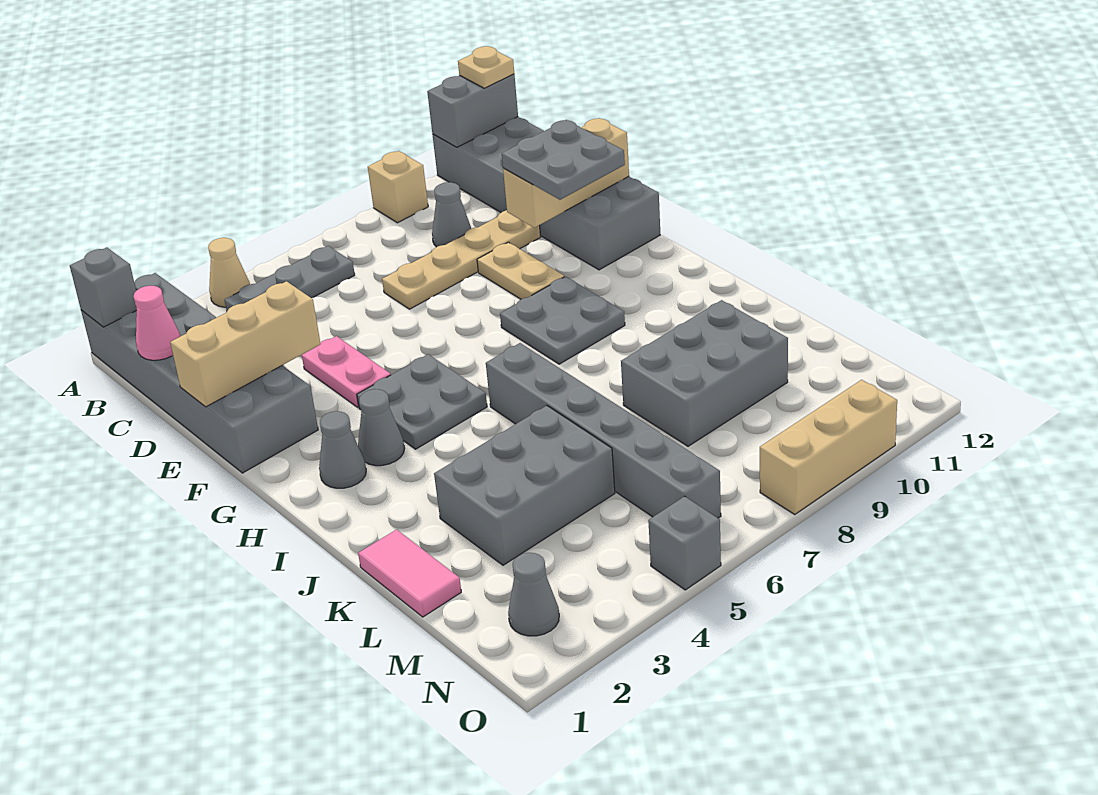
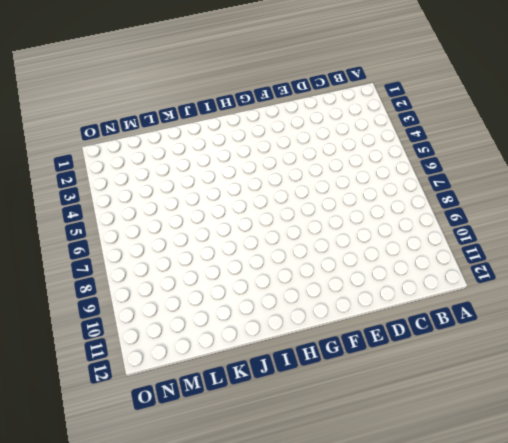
none -> grey brick A1:F2 level 1
none -> tan cone A4 level 1
none -> tan brick A9 level 1

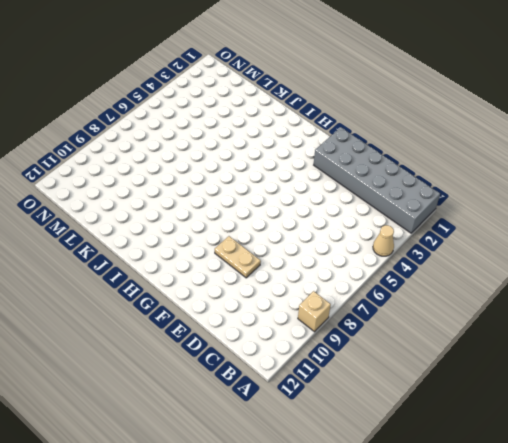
none -> grey brick A11:F12 level 1
none -> grey plate B4:B6 level 1
none -> grey cone C9 level 1

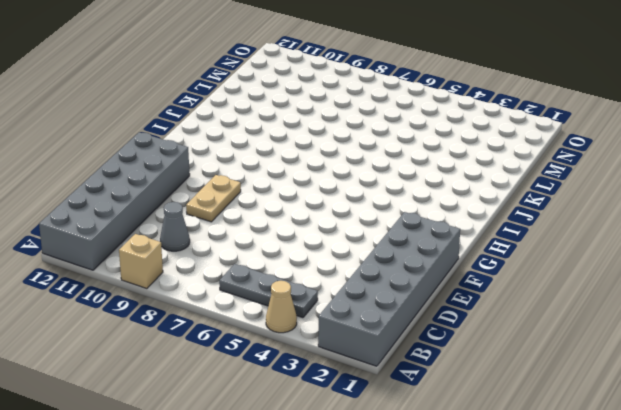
none -> tan plate D7:D10 level 1
none -> pink plate E4:F4 level 1
none -> grey plate G4:H5 level 1

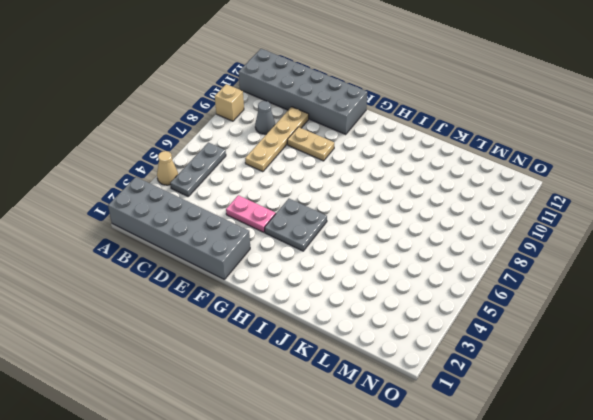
none -> grey plate G8:H9 level 1
none -> grey cone H2 level 1
none -> grey cone H3 level 1

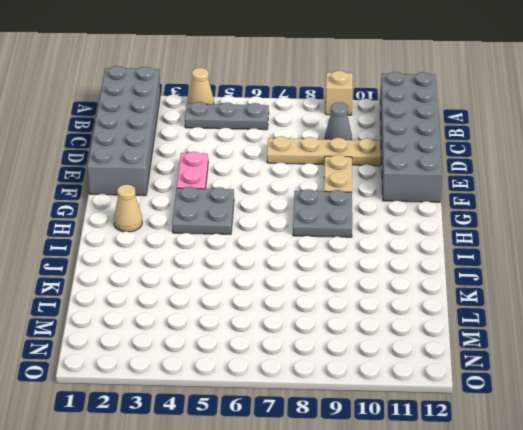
tan cone H2 level 1 -> grey cone H2 level 1
none -> grey cone H3 level 1
none -> grey brick I6:N6 level 1
none -> pink tile K1:L1 level 1

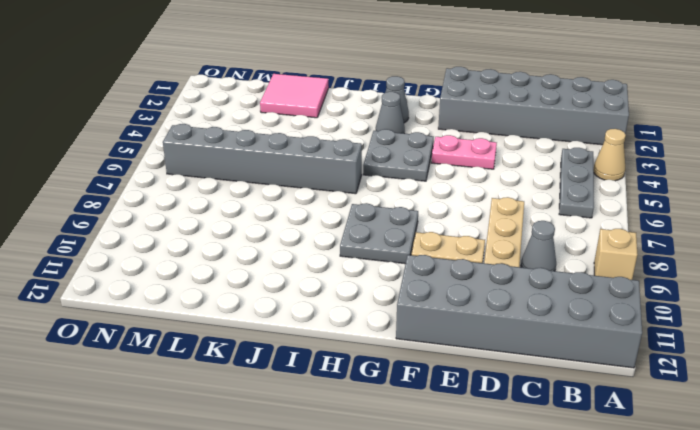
pink tile K1:L2 level 1 -> pink tile K1:L1 level 1
none -> grey brick K3:L5 level 1
none -> grey brick K8:L10 level 1
none -> grey cone N2 level 1

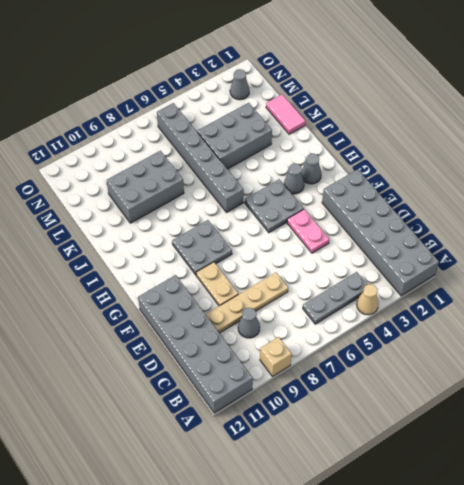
none -> grey brick O5 level 1
none -> tan brick O8:O10 level 1
none -> grey brick A1 level 2

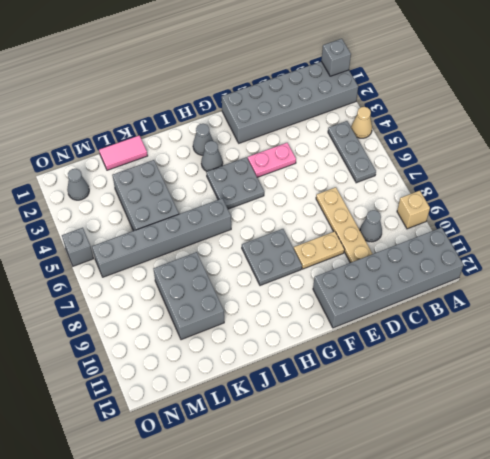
none -> tan brick O8:O10 level 1
none -> grey brick A11:A12 level 2
none -> pink cone C1 level 2

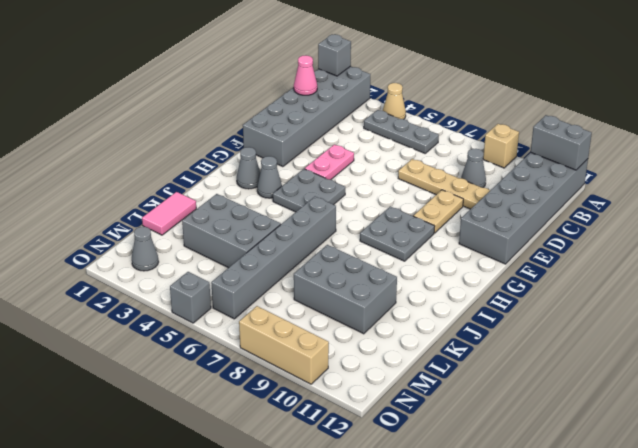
none -> tan brick E1:E3 level 2
none -> tan brick E10:E12 level 2
none -> tan plate A12 level 3

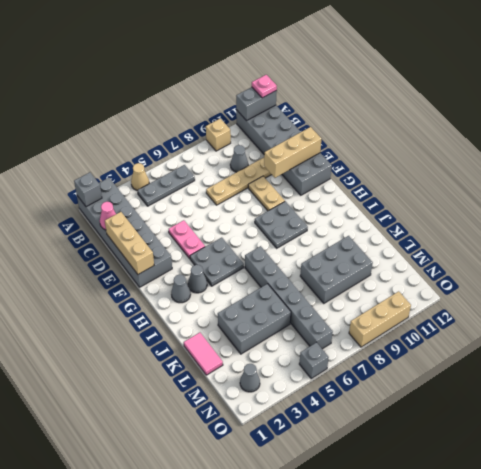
pink plate A12 level 3 -> tan plate A12 level 3
tan brick D1:F1 level 2 -> tan brick E1:E3 level 2
none -> grey plate E10:F11 level 3

